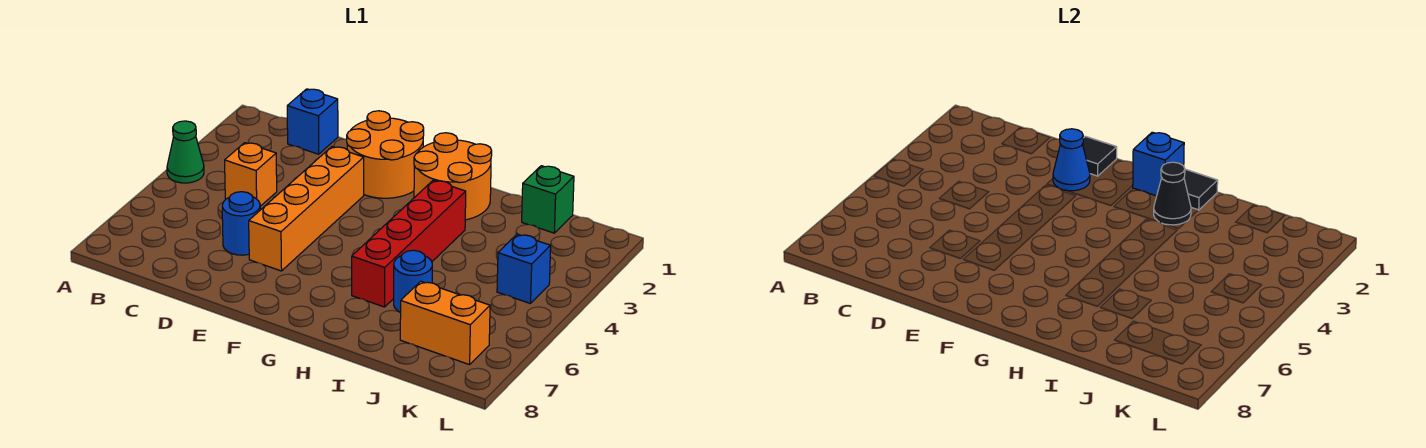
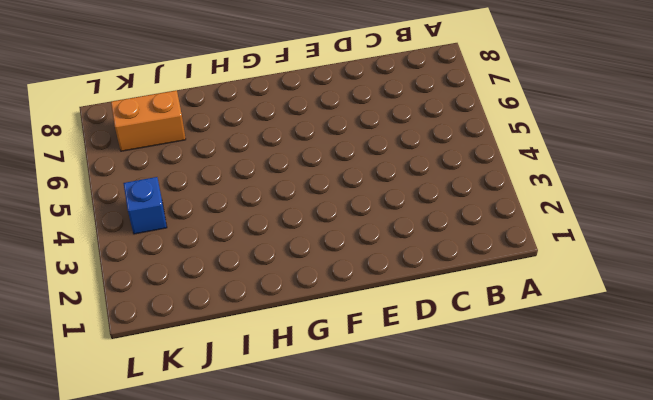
none -> green cone A4 level 1
none -> blue brick C1 level 1
none -> orange brick C4 level 1

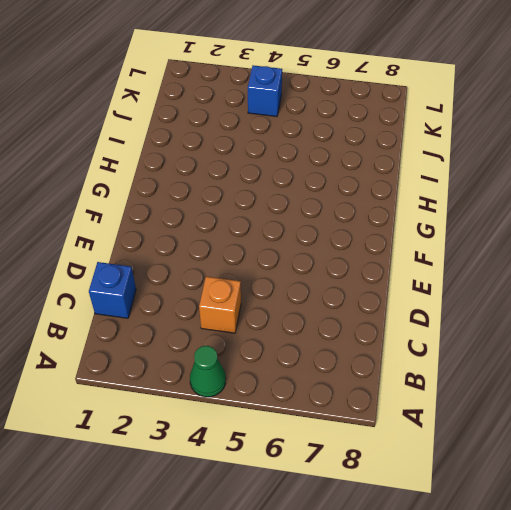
none -> blue round brick D6 level 1
none -> orange round brick E1:F2 level 1
none -> orange brick E3:E6 level 1

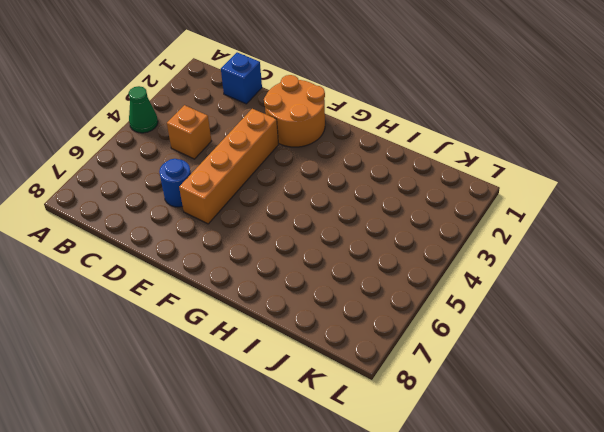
none -> orange round brick G1:H2 level 1
none -> red brick H3:H6 level 1
none -> blue round brick I6 level 1

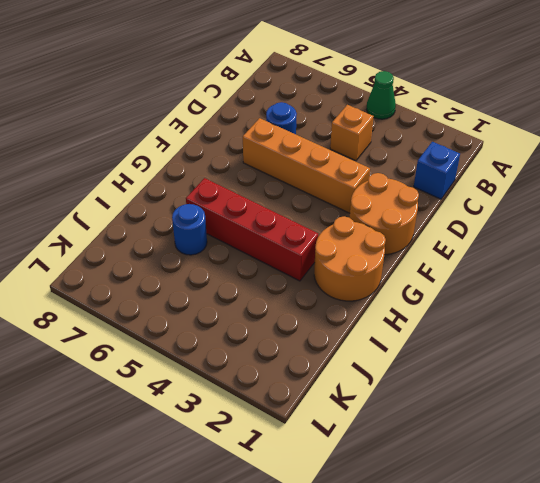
none -> green brick J1 level 1
none -> orange brick J7:K7 level 1
none -> blue brick K4 level 1

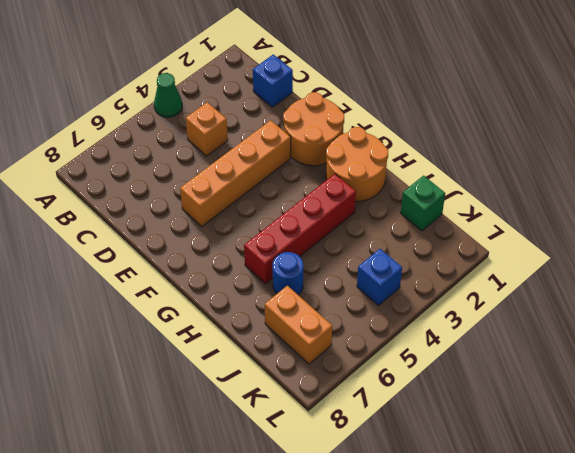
none -> blue round brick D6 level 1
none -> black tile E1 level 2
none -> blue cone E2 level 2

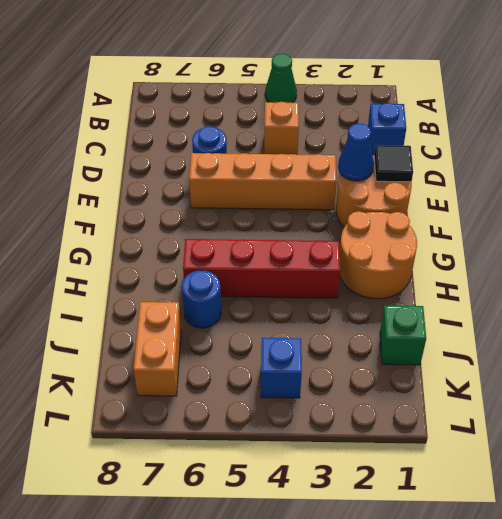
none -> blue brick G1 level 2
none -> black tile H1 level 2
none -> black cone H2 level 2

